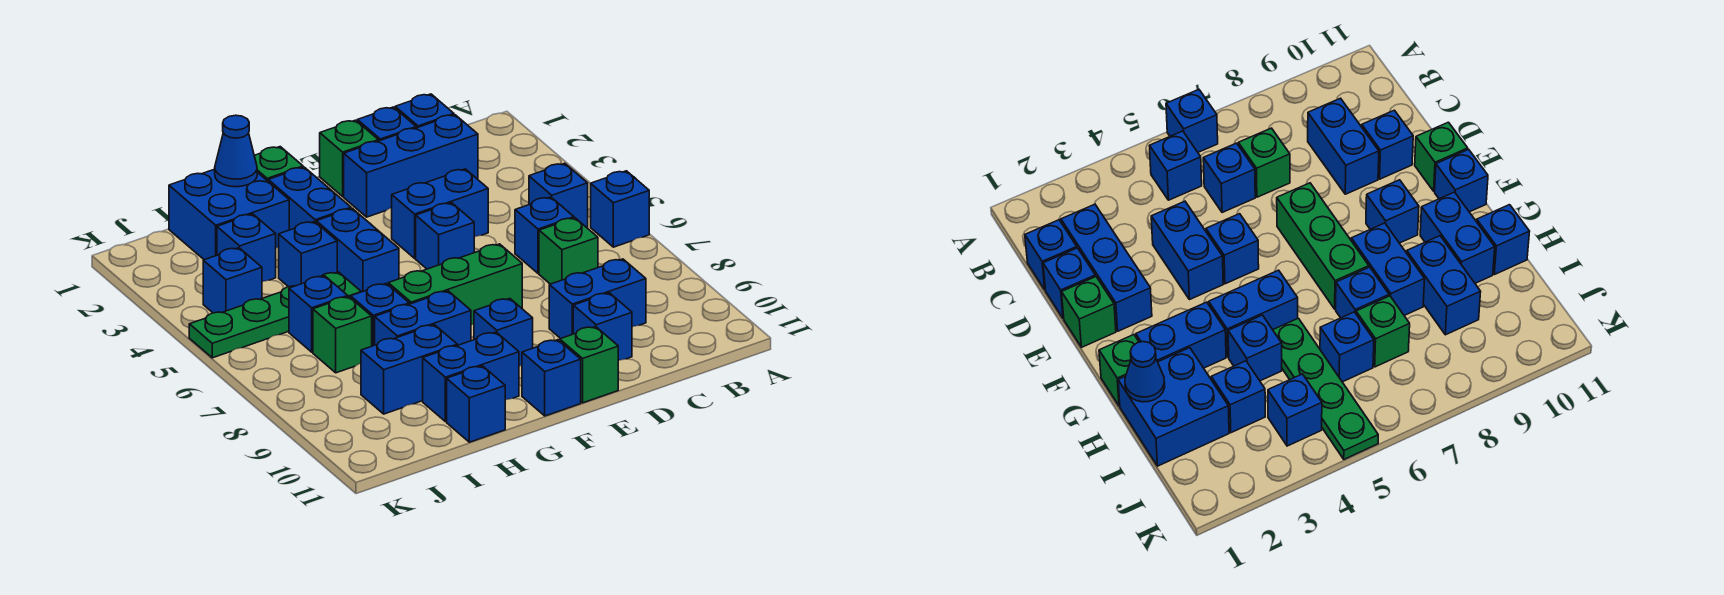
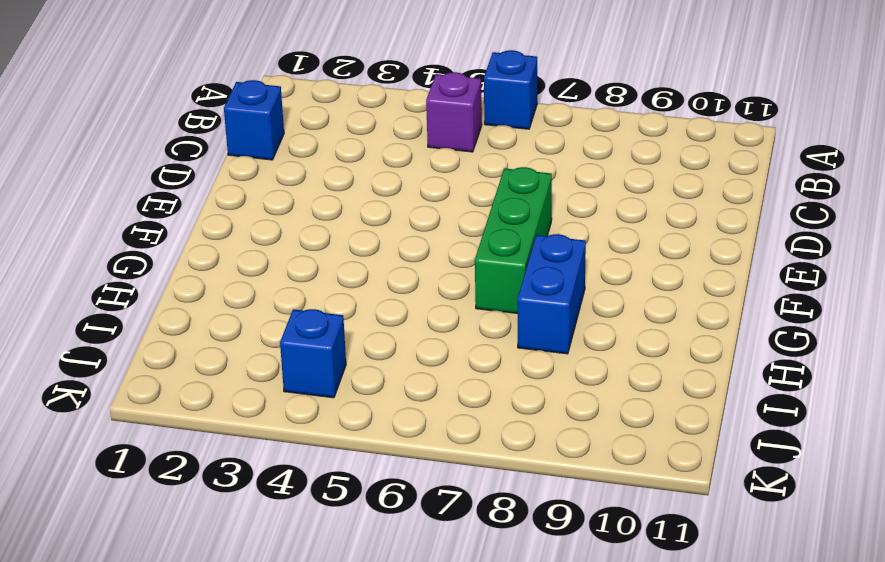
purple brick B5 level 1 -> blue brick B5 level 1
none -> blue brick C2:E2 level 1
none -> blue brick C6 level 1
none -> green brick C7 level 1
none -> blue brick C9:D9 level 1

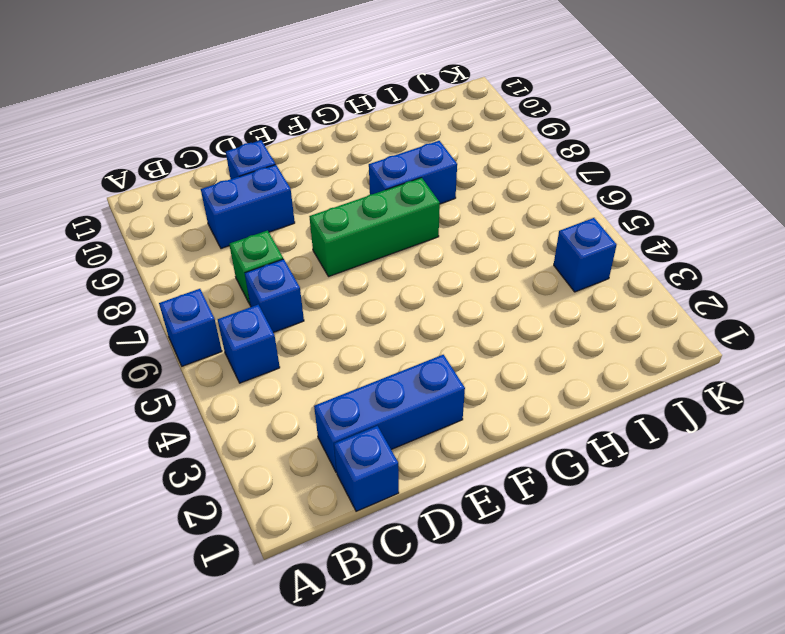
none -> blue brick D1 level 1
none -> blue brick D4:E4 level 1
none -> green brick E1 level 1
none -> blue brick E5 level 1

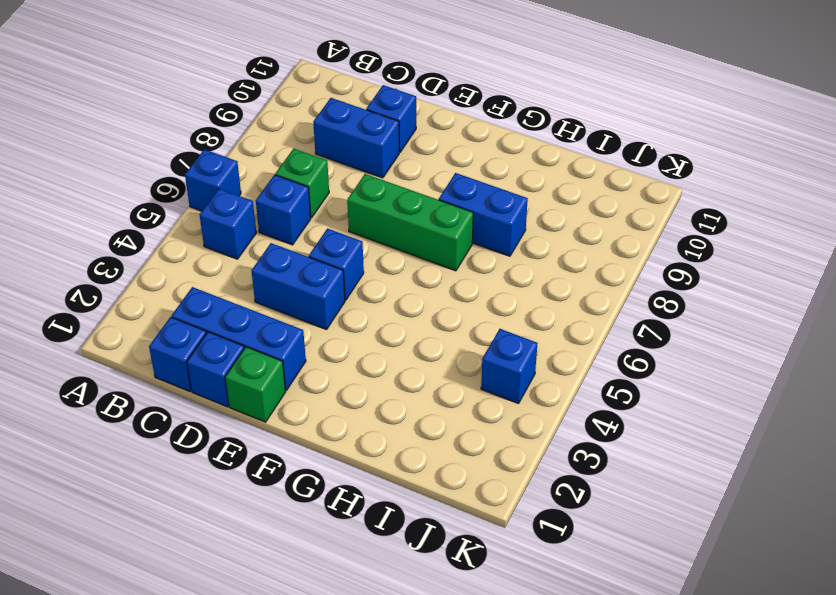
none -> green brick E11 level 1
none -> blue brick F9 level 1
none -> blue brick F11 level 1
none -> green brick G1 level 1

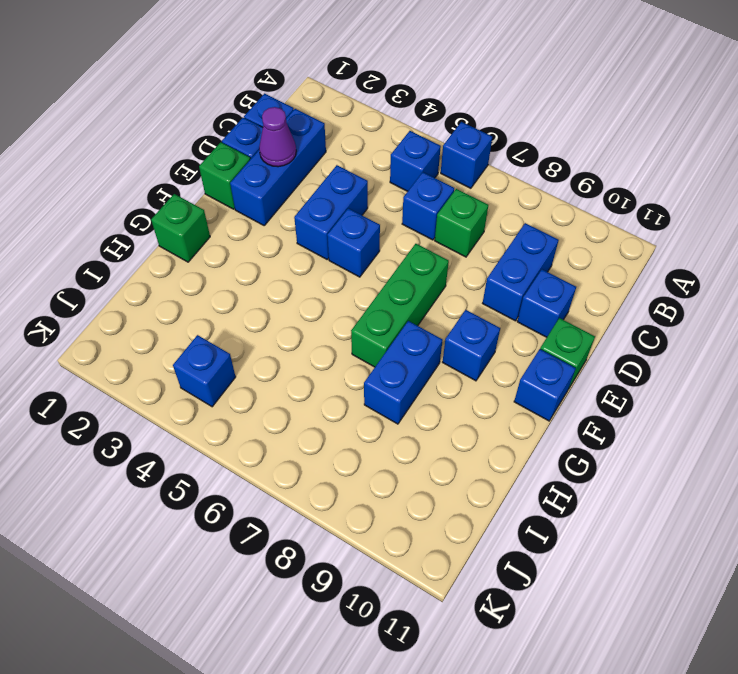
purple cone D2 level 2 -> none
none -> blue brick G2:G3 level 1
none -> blue brick G4:G5 level 1
none -> blue brick G10:H10 level 1
none -> blue brick H1:I2 level 1

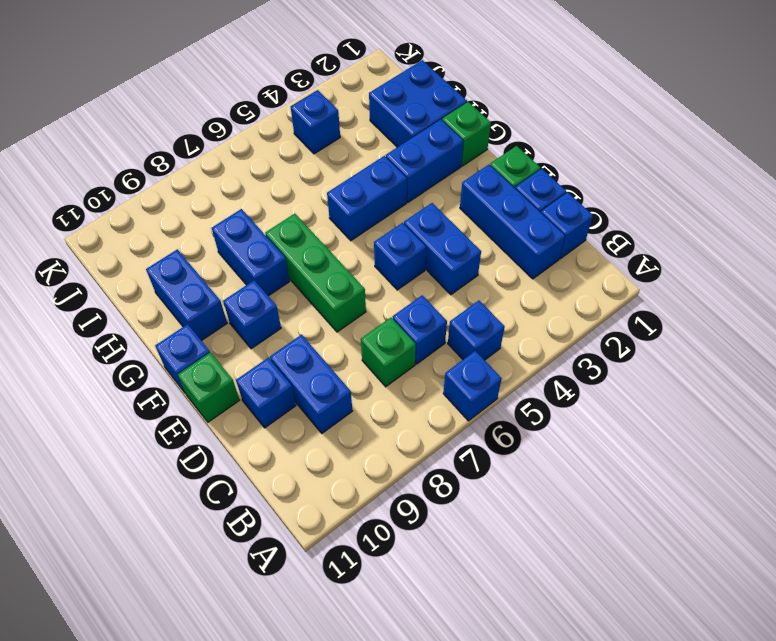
none -> blue brick H4 level 1
none -> green plate H5:K5 level 1
none -> blue brick H7 level 1
none -> blue brick H9:I9 level 1

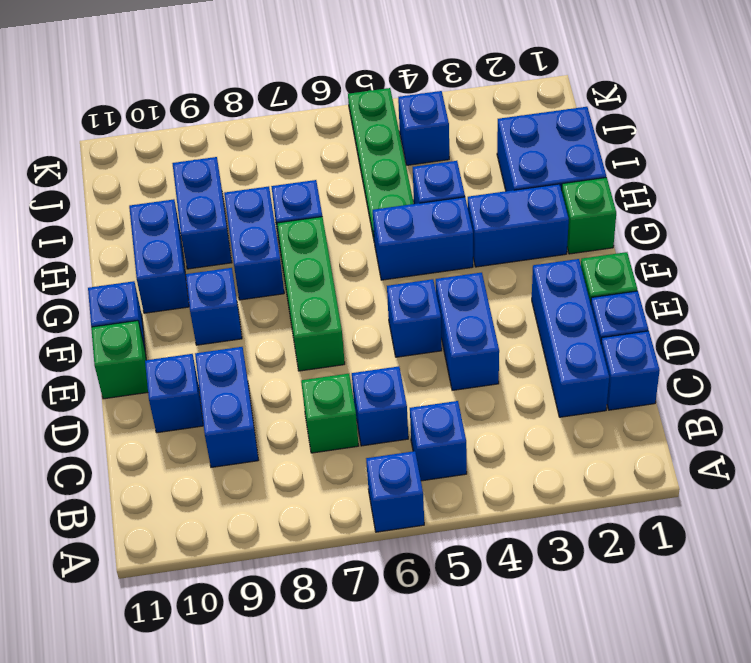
none -> blue brick H11 level 1
none -> blue brick I3 level 1
none -> blue brick I6 level 1
none -> green brick I7 level 1

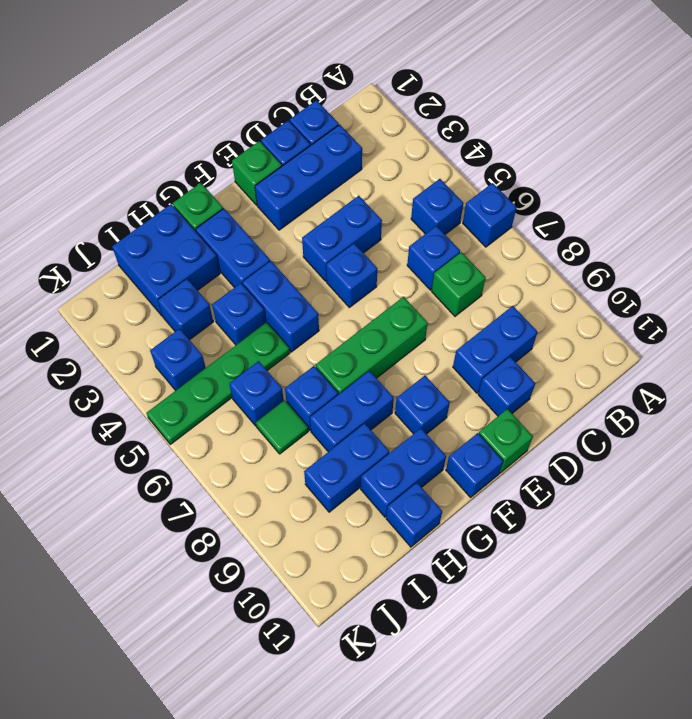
green tile I7 level 1 -> green brick I7 level 1
none -> blue cone H1 level 2

